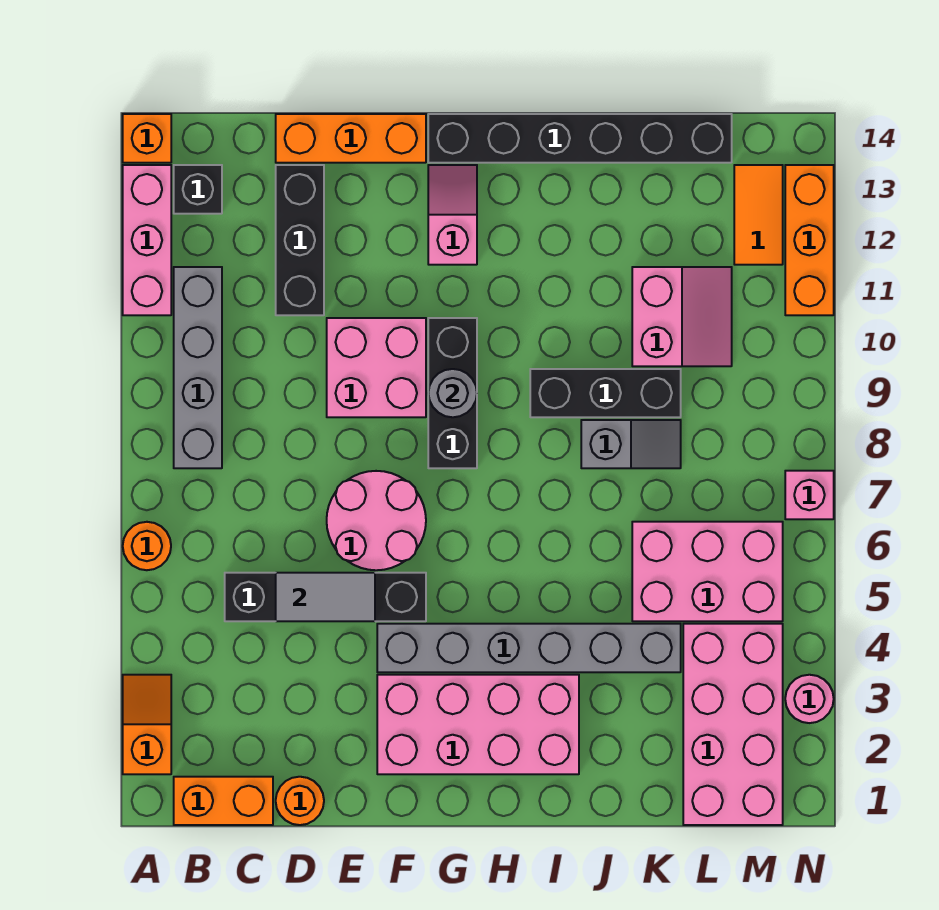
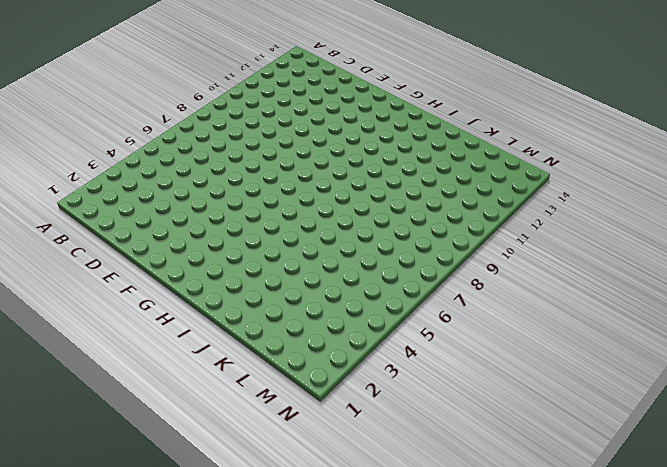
none -> orange slope A2:A3 level 1 top 2
none -> orange round brick A6 level 1
none -> pink brick A11:A13 level 1

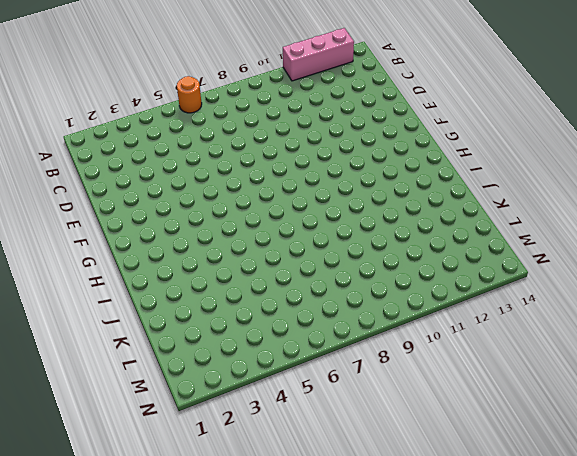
none -> orange slope A2:A3 level 1 top 2
none -> orange brick A14 level 1
none -> orange brick B1:C1 level 1

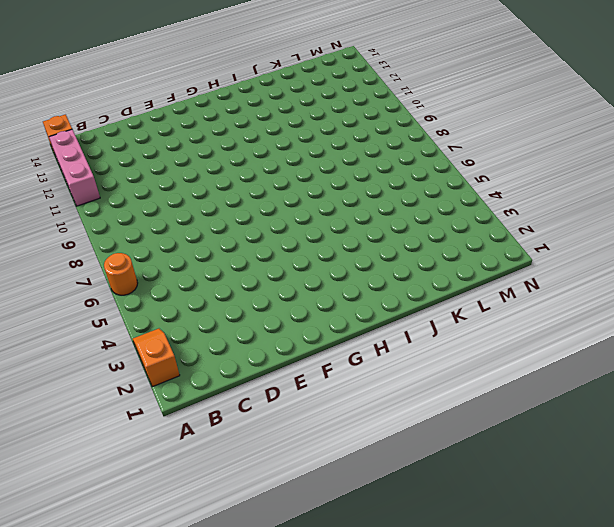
none -> orange brick B1:C1 level 1
none -> grey brick B8:B11 level 1
none -> black brick B13 level 1

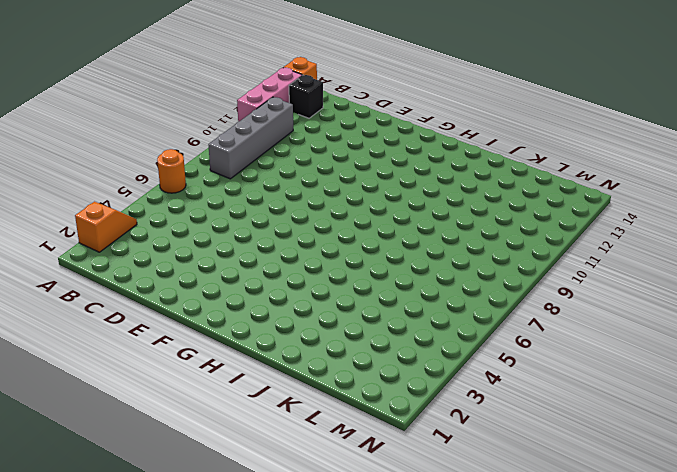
none -> orange brick B1:C1 level 1
none -> black brick C5:F5 level 1
none -> orange round brick D1 level 1

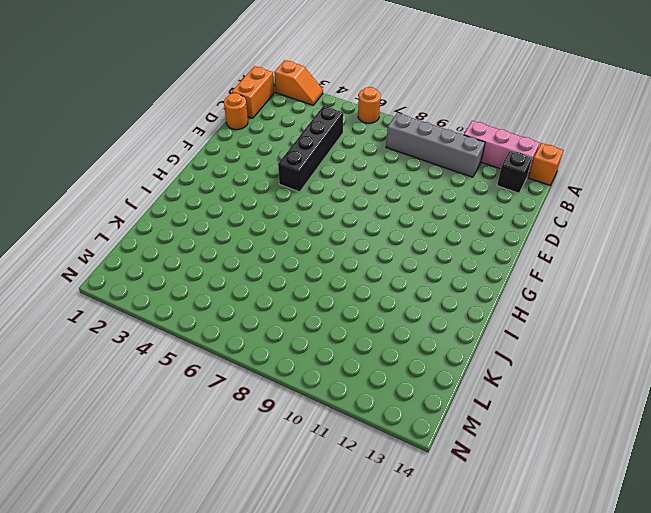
none -> black brick D11:D13 level 1
none -> orange brick D14:F14 level 1
none -> pink round brick E6:F7 level 1

